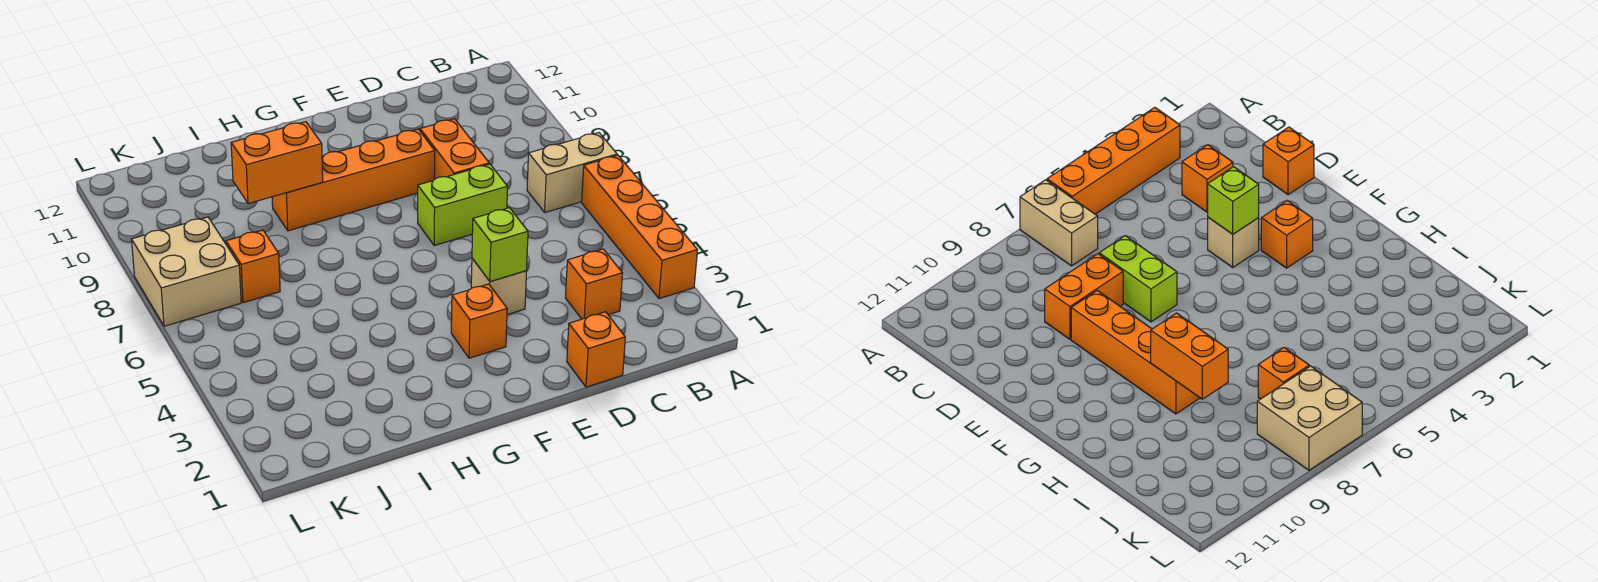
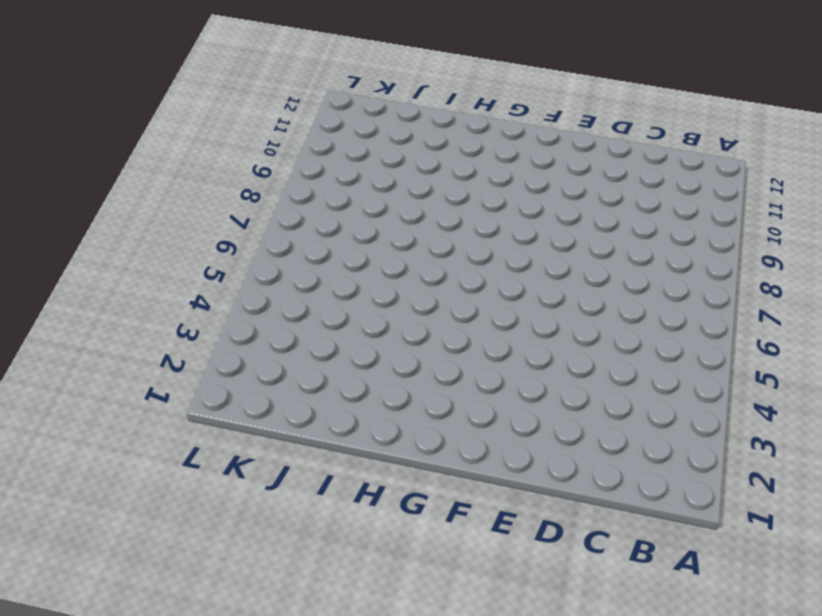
none -> orange brick A3:A6 level 1
none -> tan brick A7:B7 level 1
none -> orange brick C3 level 1

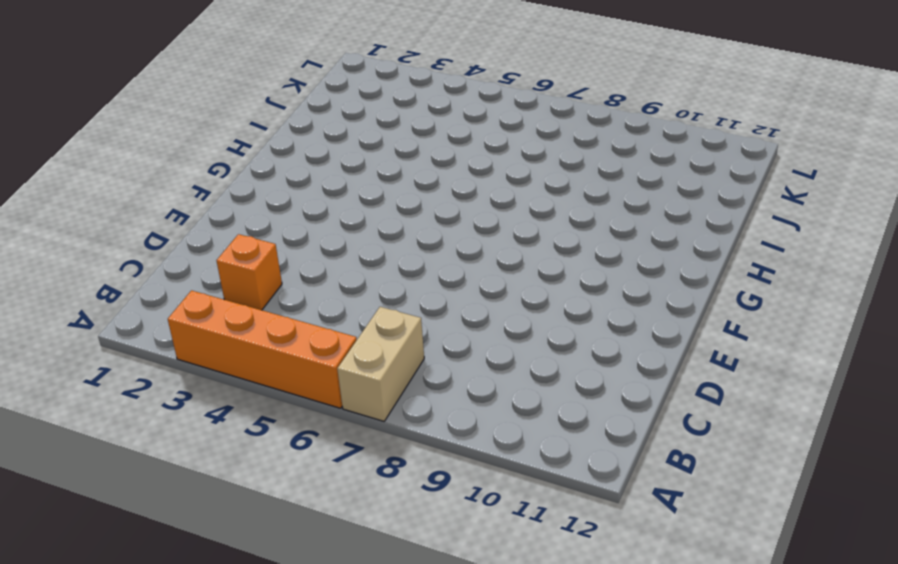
none -> orange brick D1 level 1
none -> lime brick D7:E7 level 1
none -> orange brick D8:D9 level 1

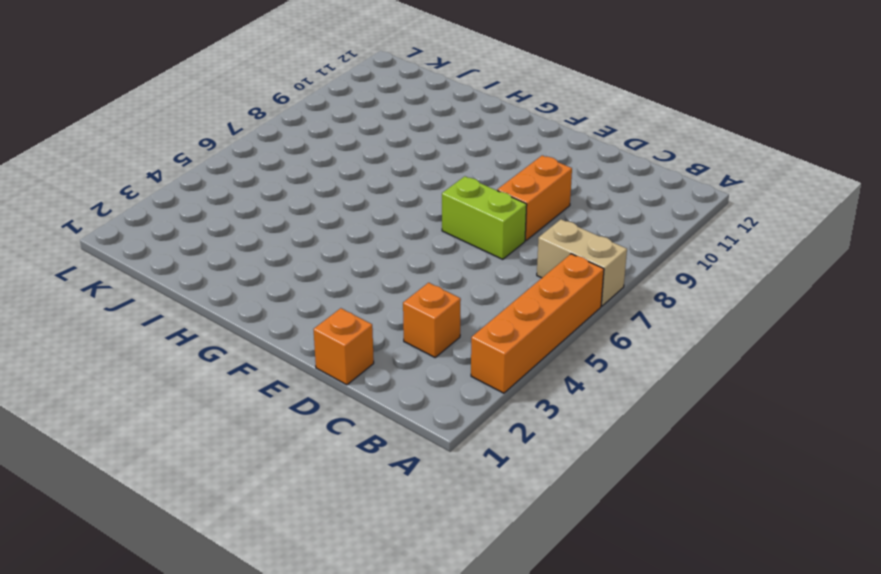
none -> tan brick E4 level 1
none -> orange brick E9:H9 level 1
none -> orange brick F3 level 1

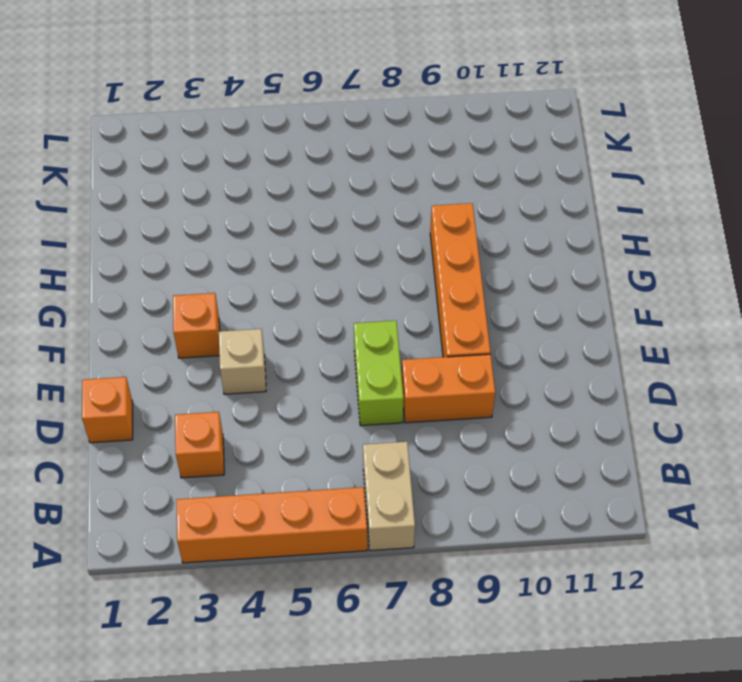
none -> orange brick J7 level 1
none -> tan brick K7:L8 level 1
none -> lime brick E4 level 2

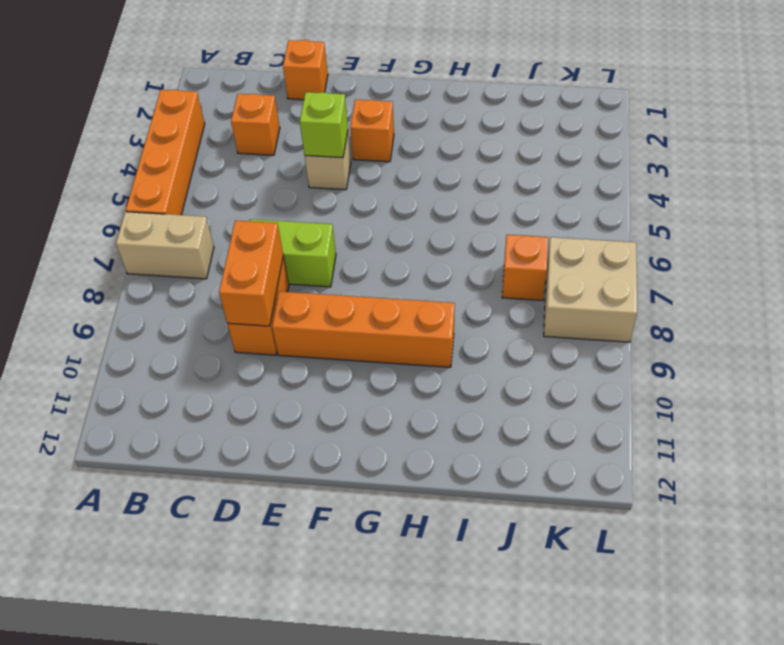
orange brick D8:D9 level 2 -> orange brick H9:I9 level 2

